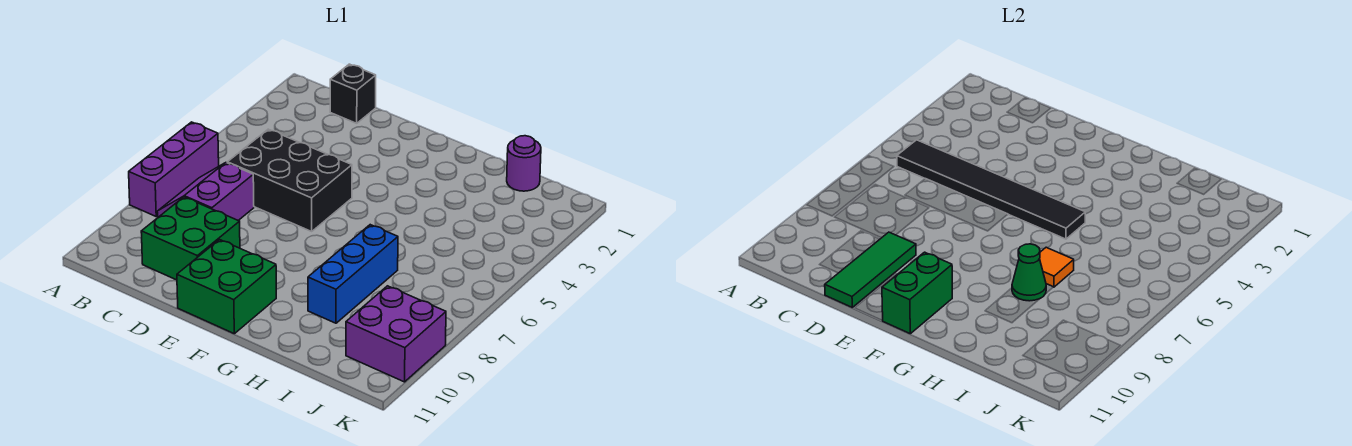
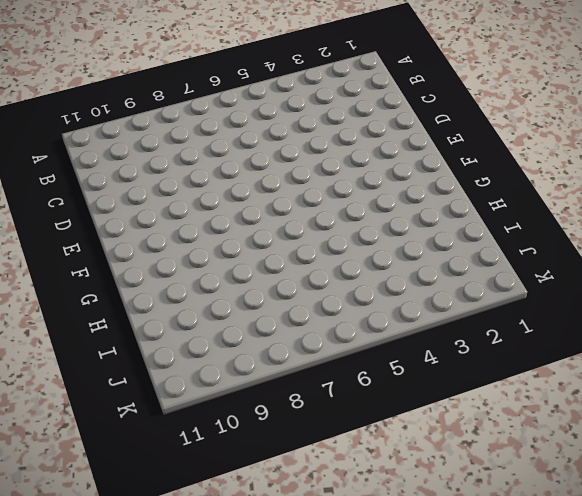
none -> purple brick A6:A8 level 1
none -> purple slope B7:C8 level 1 top C
none -> black brick C1 level 1

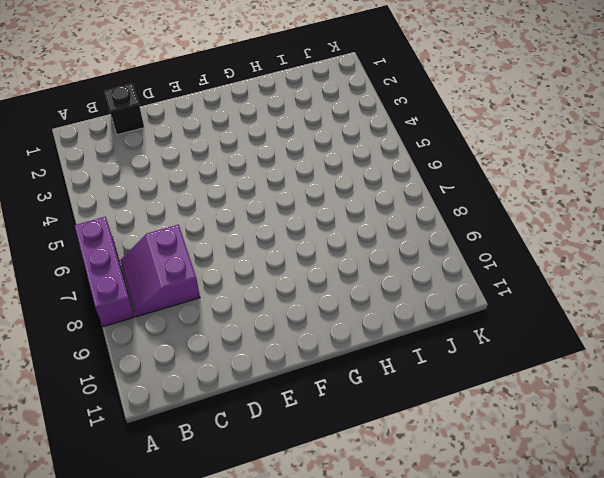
none -> black brick C5:E6 level 1
none -> green brick C9:D10 level 1
none -> green brick E10:F11 level 1

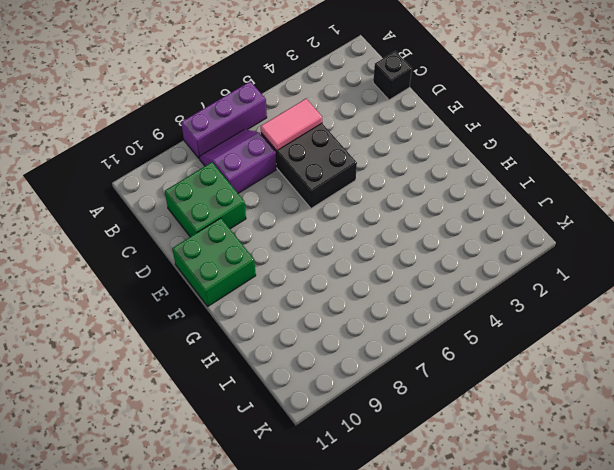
pink tile C5:C6 level 2 -> black tile B5:G5 level 2
none -> blue brick H7:H9 level 1
none -> purple round brick I1 level 1
none -> purple brick J9:K10 level 1

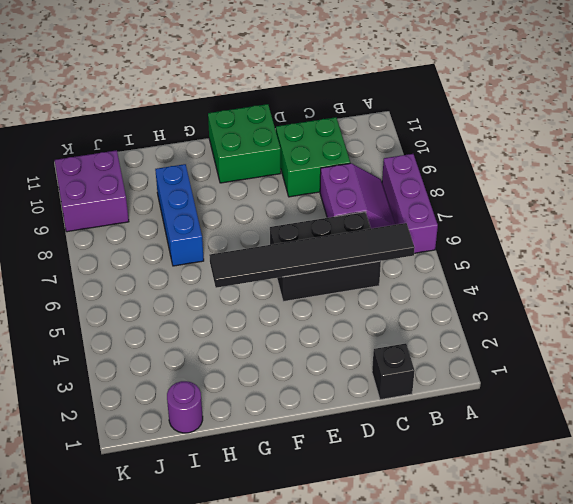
none -> green tile D9:D11 level 2
none -> green brick F10:F11 level 2
none -> orange tile H7 level 2

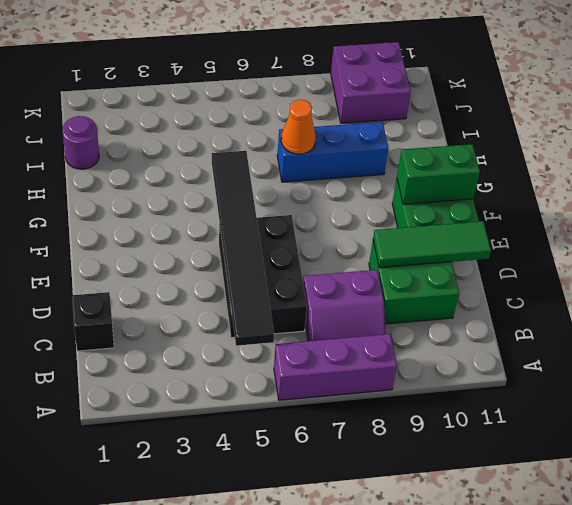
orange cone H7 level 2 -> orange tile H7 level 2
none -> green cone H8 level 2

